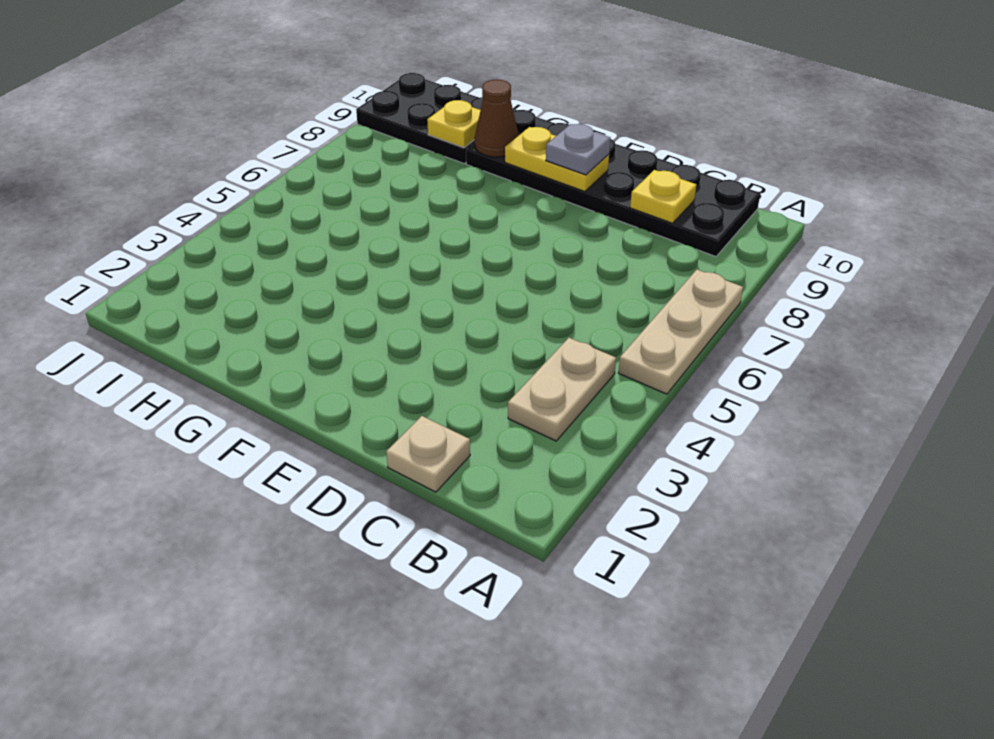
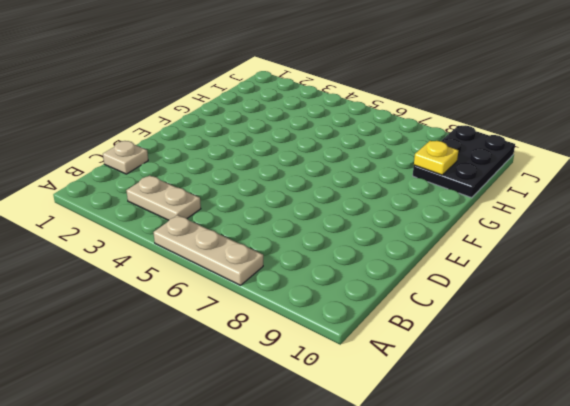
none -> black plate B9:G10 level 1
none -> yellow plate C9 level 2

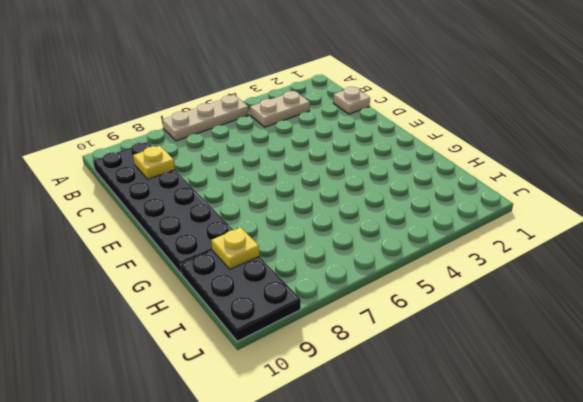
none -> yellow plate E9:F9 level 2
none -> brown cone G9 level 2

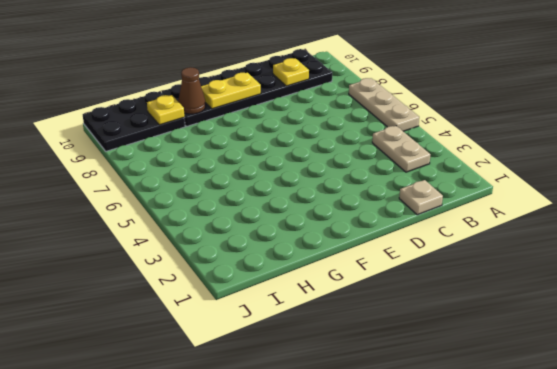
none -> grey plate E9 level 3

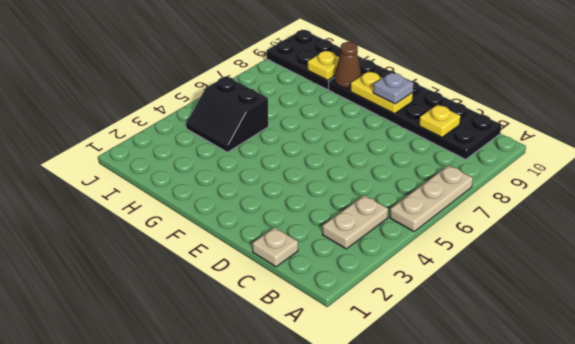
black slope H4:I5 level 1 top 5 -> none

